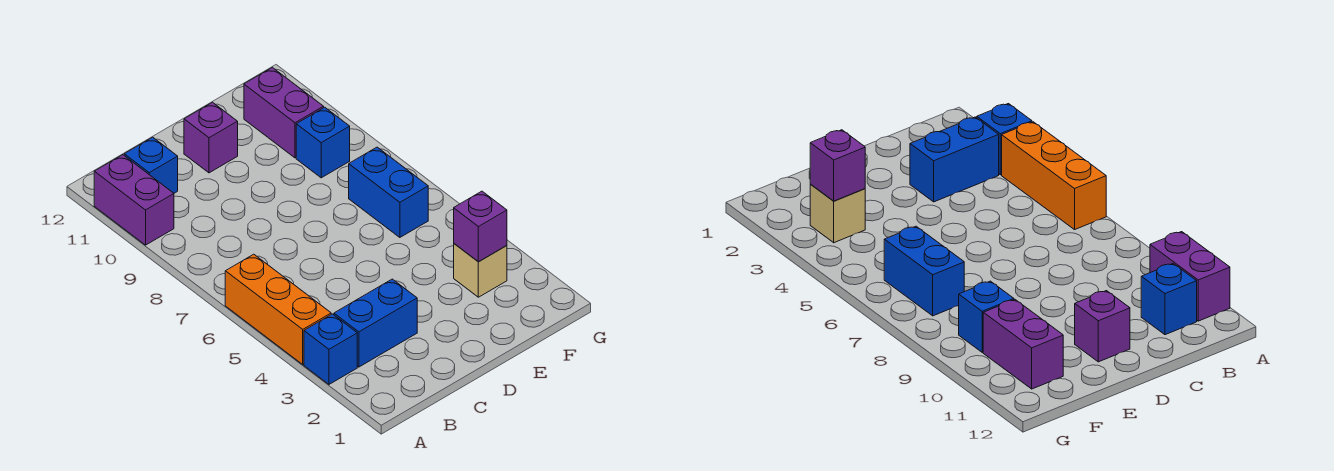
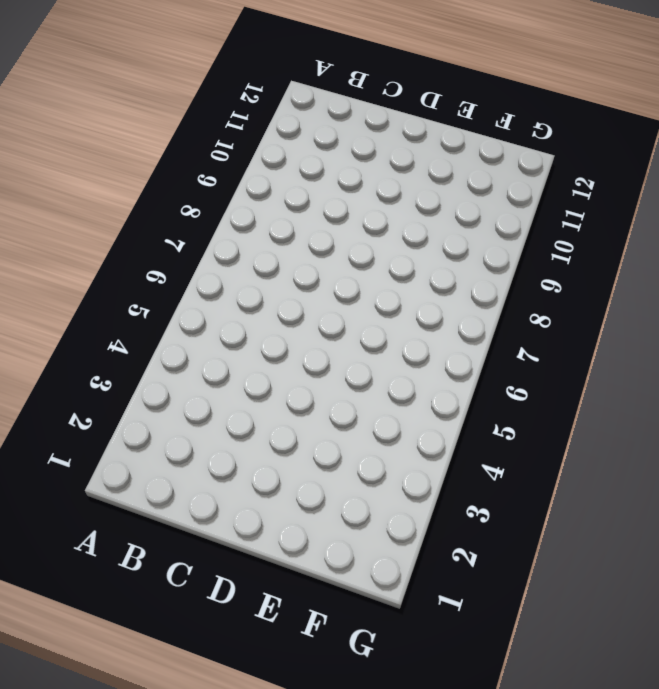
none -> blue brick A3 level 1
none -> orange brick A4:A6 level 1

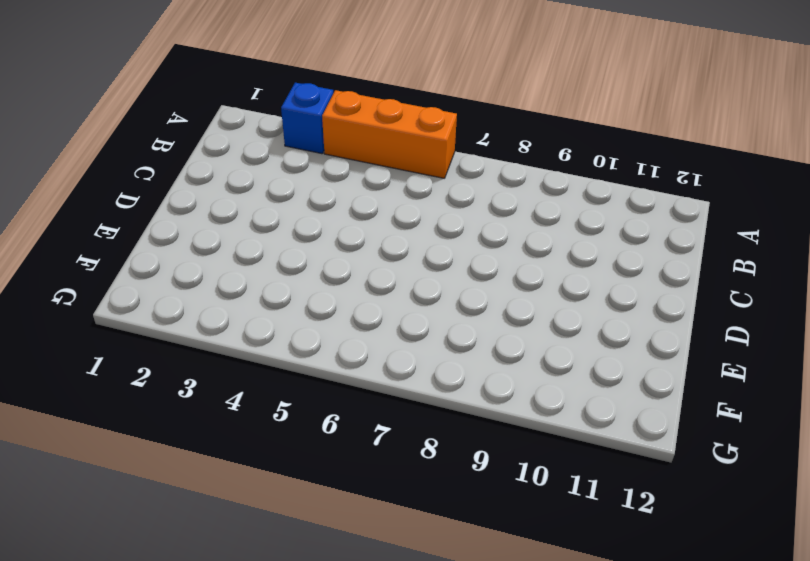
none -> purple brick A10:A11 level 1
none -> blue brick B3:C3 level 1

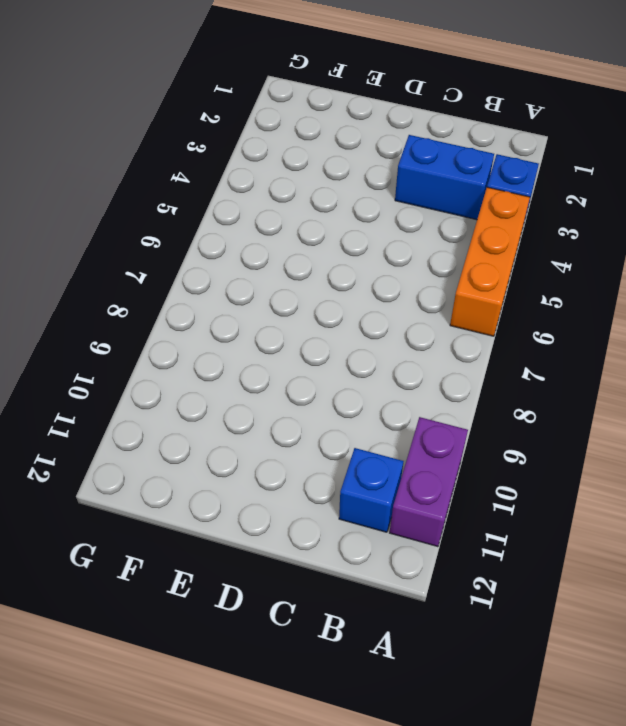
none -> purple brick D11 level 1
none -> tan brick F3 level 1

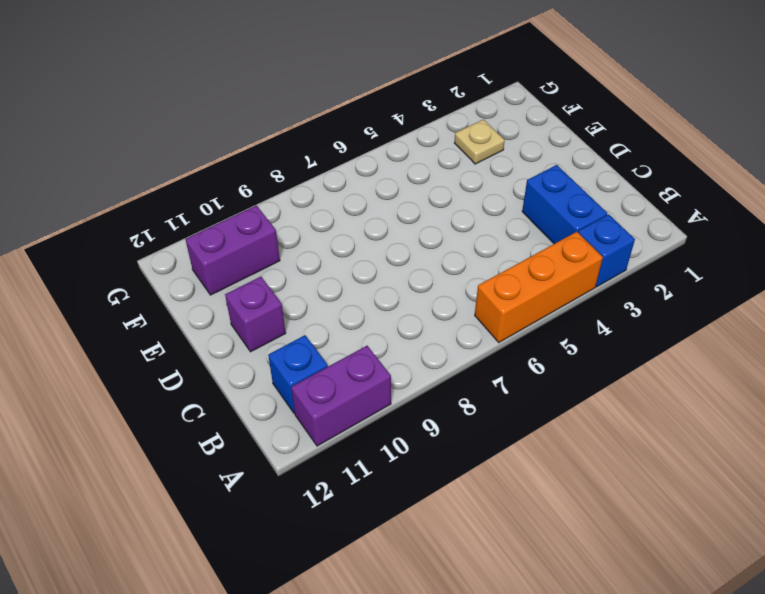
tan plate F3 level 1 -> tan brick F3 level 1
none -> blue brick F6:F7 level 1
none -> blue brick F9 level 1

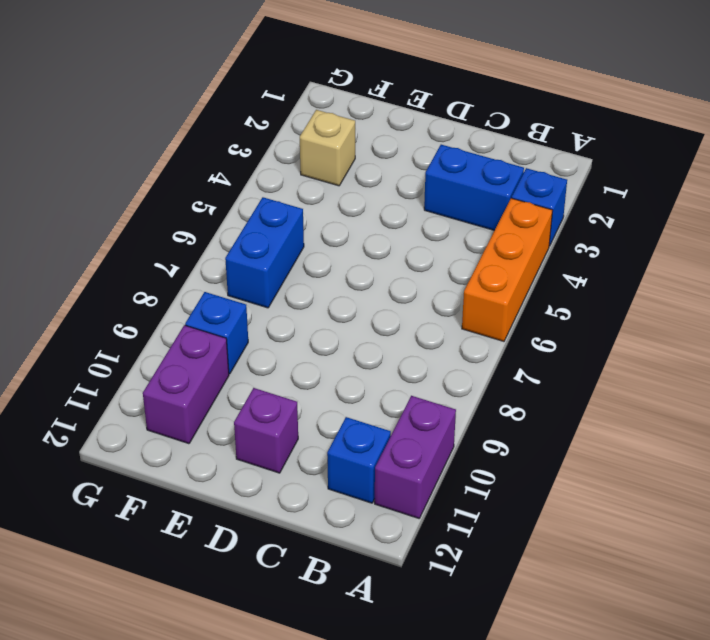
none -> purple brick F3 level 2

